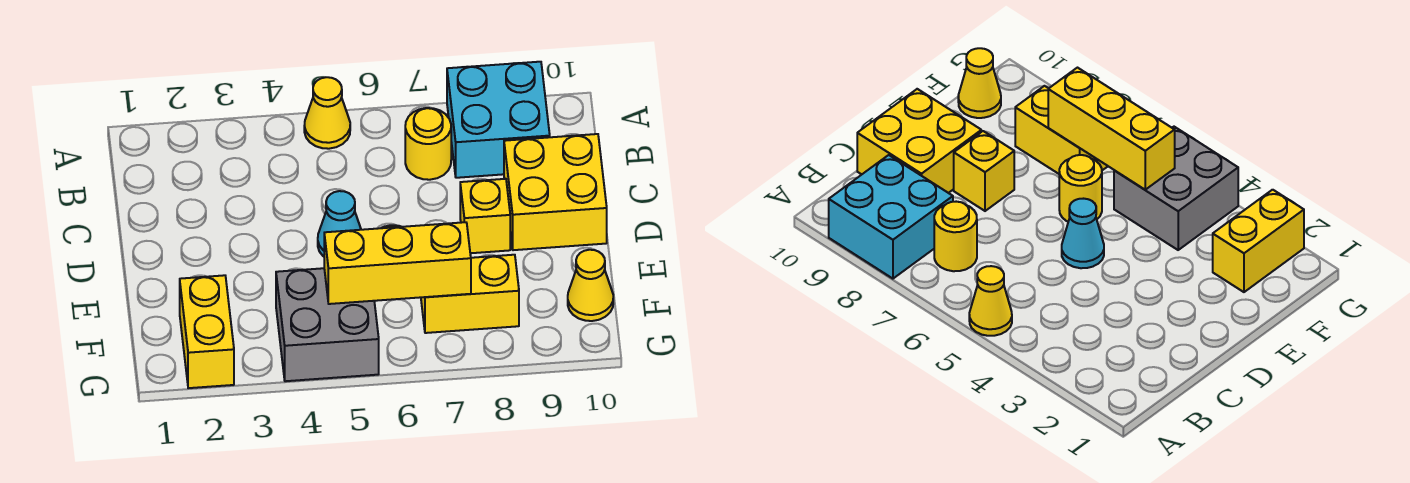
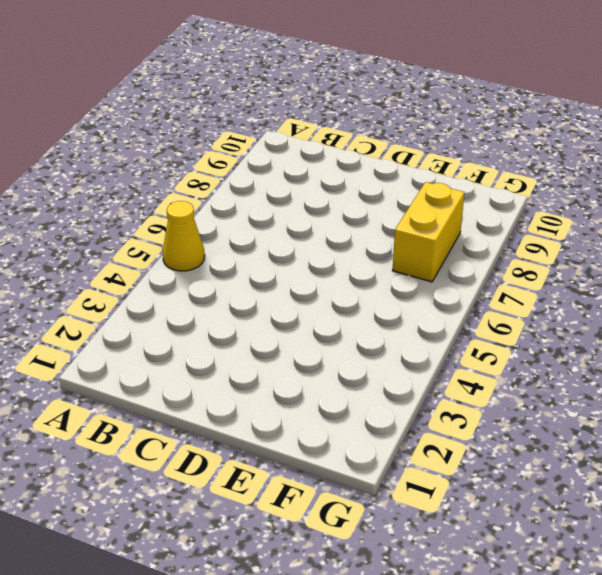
none -> cyan brick A8:B9 level 1
none -> yellow round brick B7 level 1
none -> yellow brick C9:D10 level 1

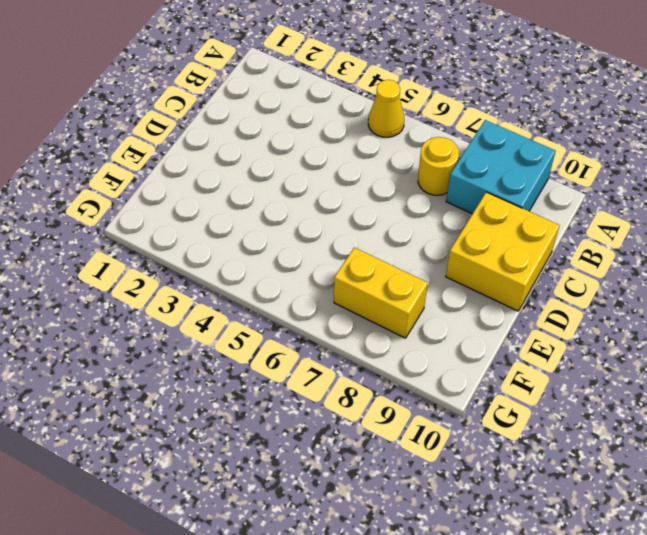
none -> cyan cone D5 level 1
none -> yellow brick D8 level 1
none -> yellow round brick E6 level 1

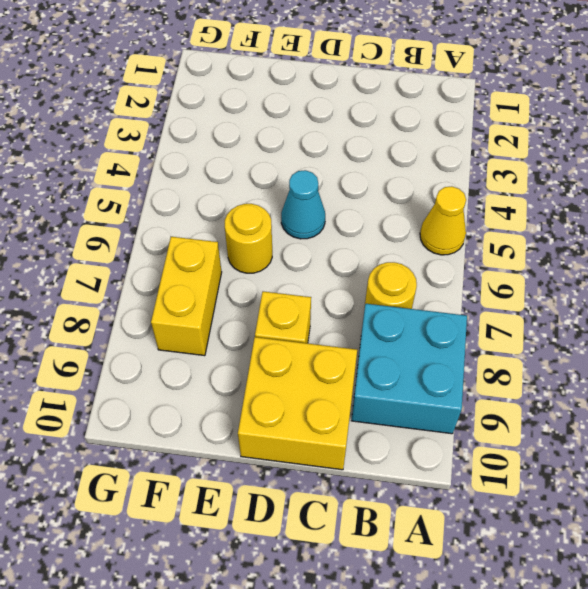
none -> yellow brick F2:G2 level 1
none -> grey brick F4:G5 level 1
none -> yellow cone F10 level 1

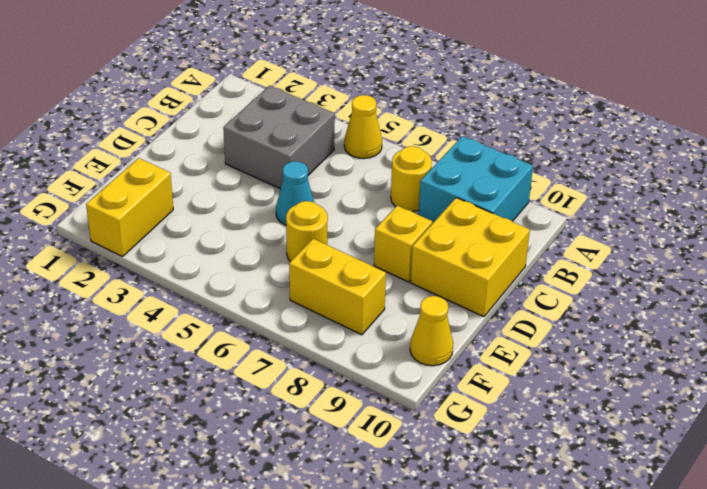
grey brick B3:C4 level 1 -> grey brick F4:G5 level 1
none -> yellow brick F5:F7 level 2

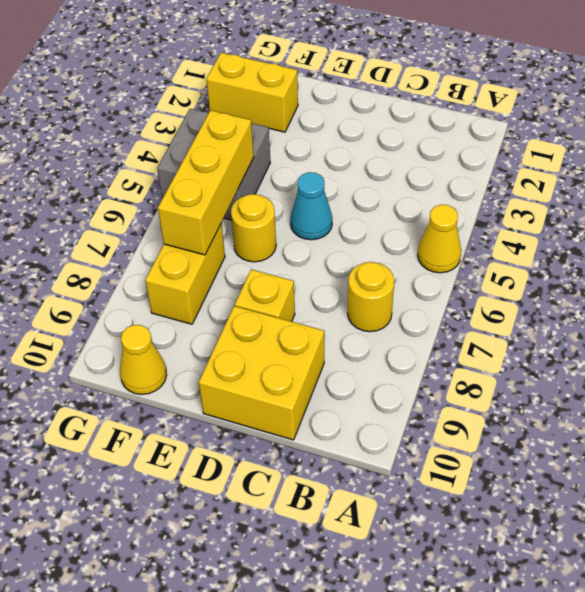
none -> cyan brick A8:B9 level 1

